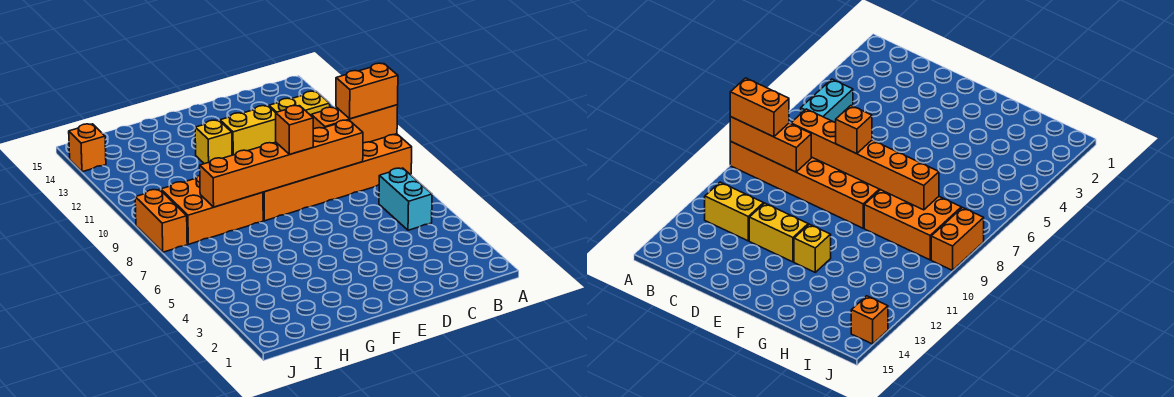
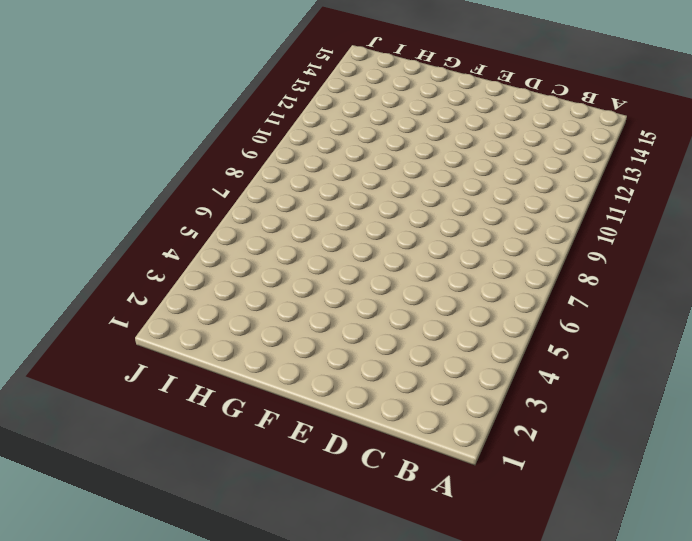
none -> orange brick A8:F9 level 1
none -> cyan brick B5:B6 level 1
none -> yellow brick B12:C12 level 1

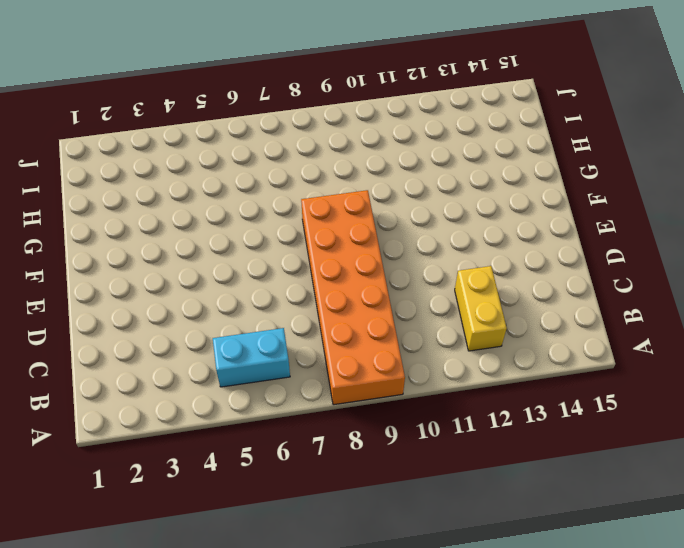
none -> yellow brick D12:E12 level 1
none -> yellow brick F12 level 1
none -> orange brick G8:I9 level 1

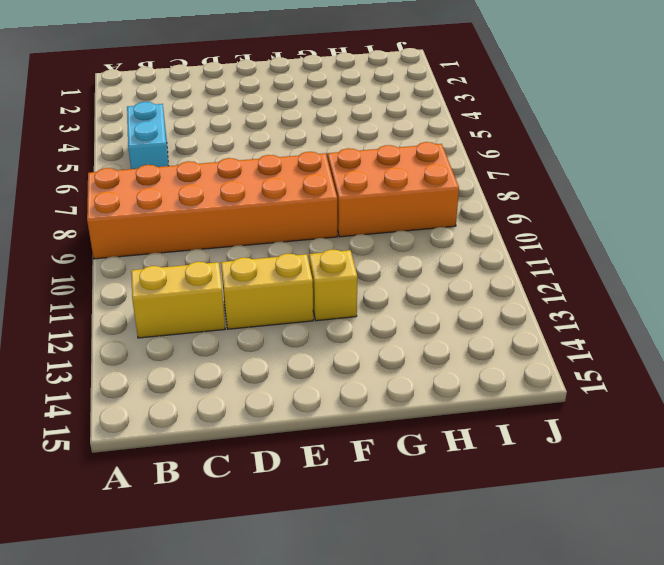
none -> orange brick J8:J9 level 1
none -> orange brick J14 level 1
none -> orange brick A9:C9 level 2

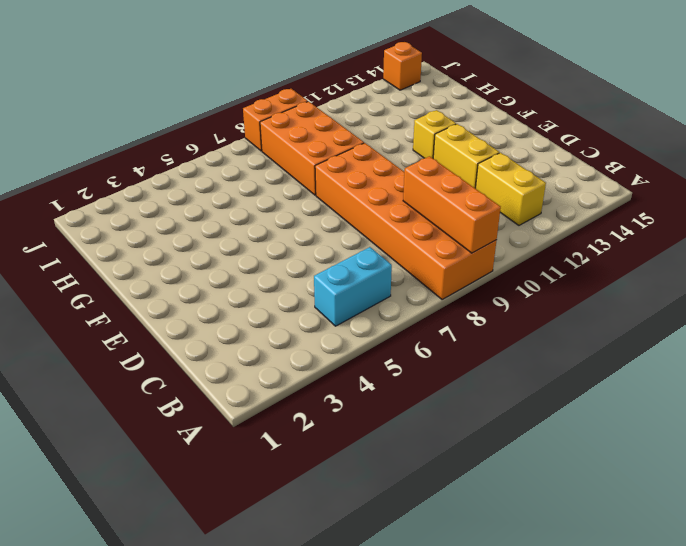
none -> orange brick C8:H8 level 2
none -> orange brick A9:B9 level 3
none -> orange brick E8 level 3

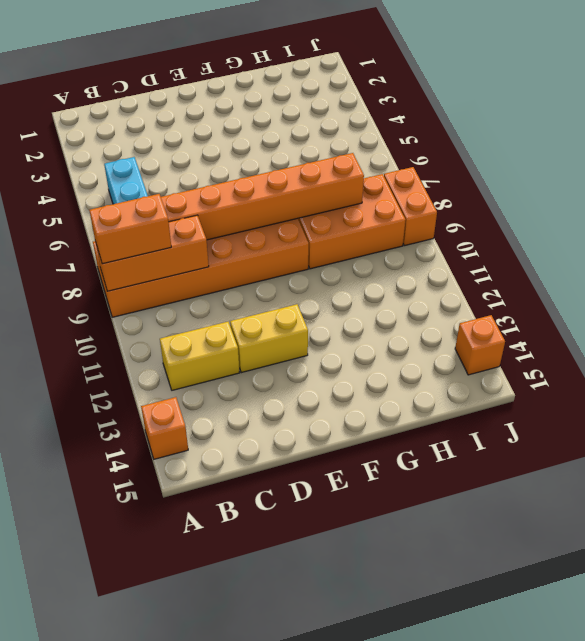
orange brick A14 level 1 -> orange brick E8 level 3
none -> yellow brick F12 level 1

